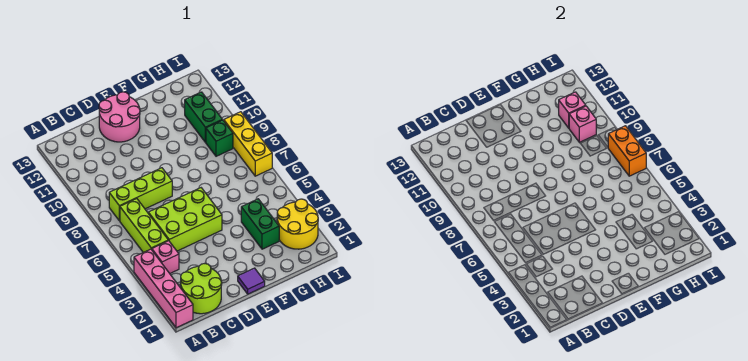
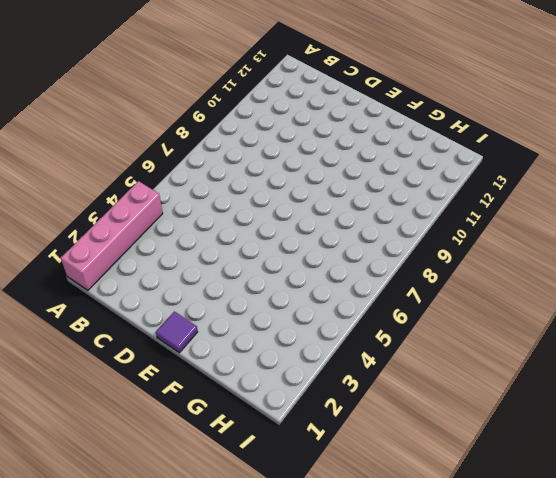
none -> lime round brick B1:C2 level 1
none -> pink brick B4 level 1
none -> lime brick B5:B7 level 1

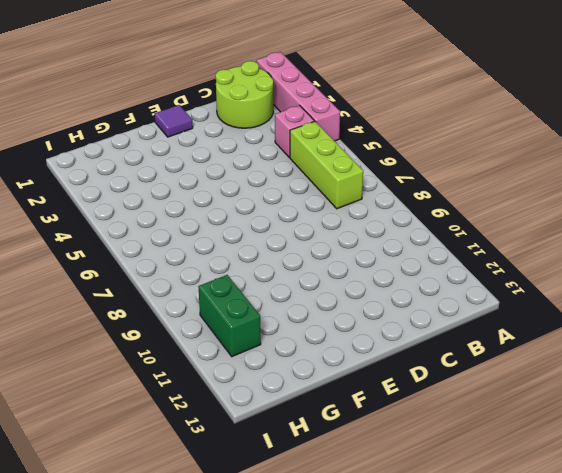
none -> lime brick B8:D8 level 1
none -> lime brick C5:E6 level 1
none -> pink round brick D12:E13 level 1

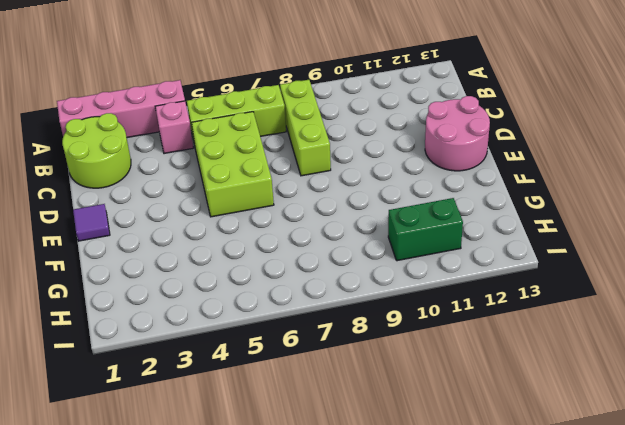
none -> green brick G3:G4 level 1
none -> yellow round brick H2:I3 level 1
none -> green brick H9 level 1

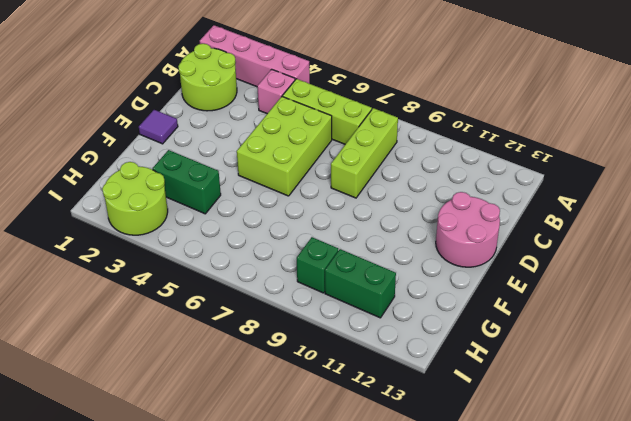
lime round brick H2:I3 level 1 -> yellow round brick H2:I3 level 1
none -> yellow brick I7:I9 level 1
none -> pink brick H10 level 2
none -> pink brick H11 level 2

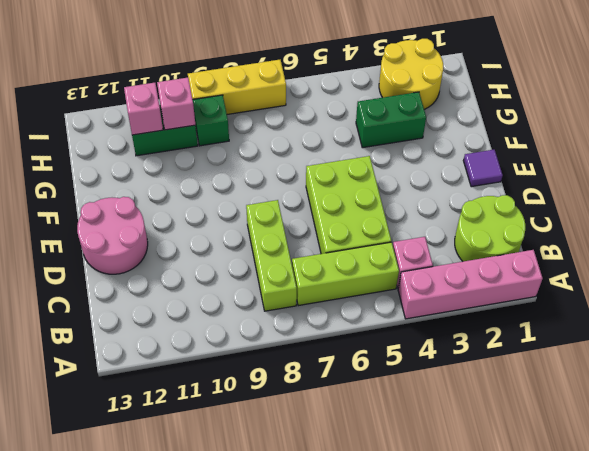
none -> orange brick I7:I8 level 2

